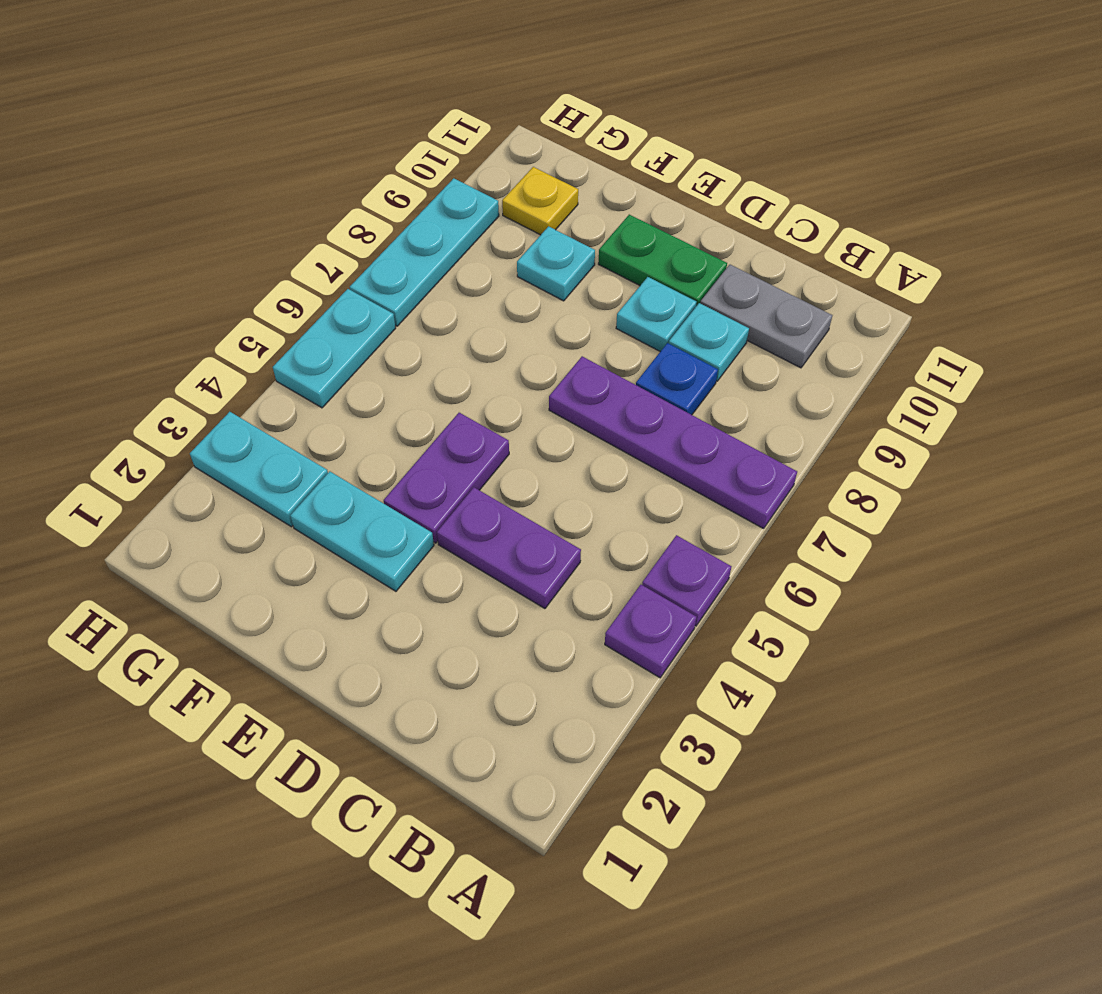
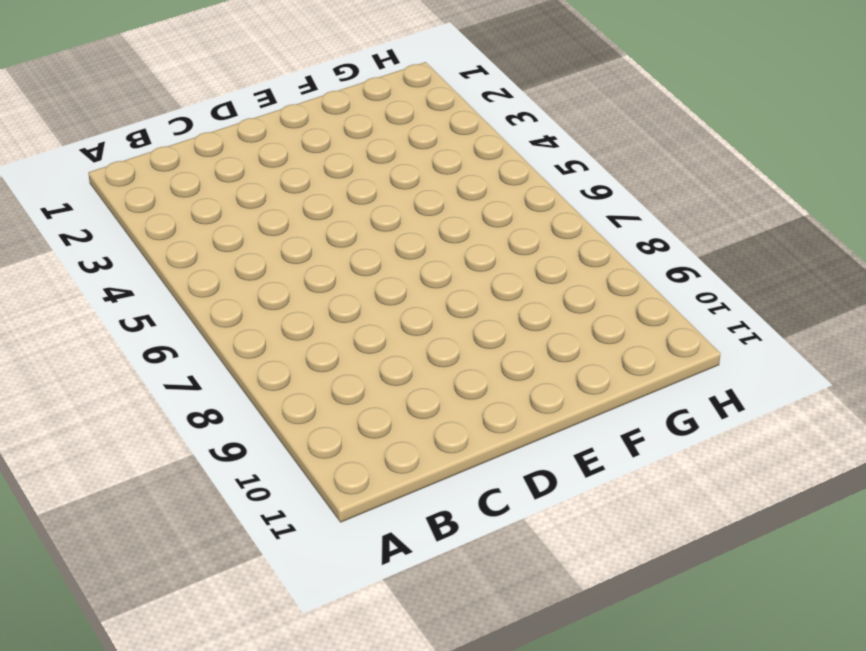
none -> purple plate A4 level 1
none -> purple plate A5 level 1
none -> purple plate A7:D7 level 1

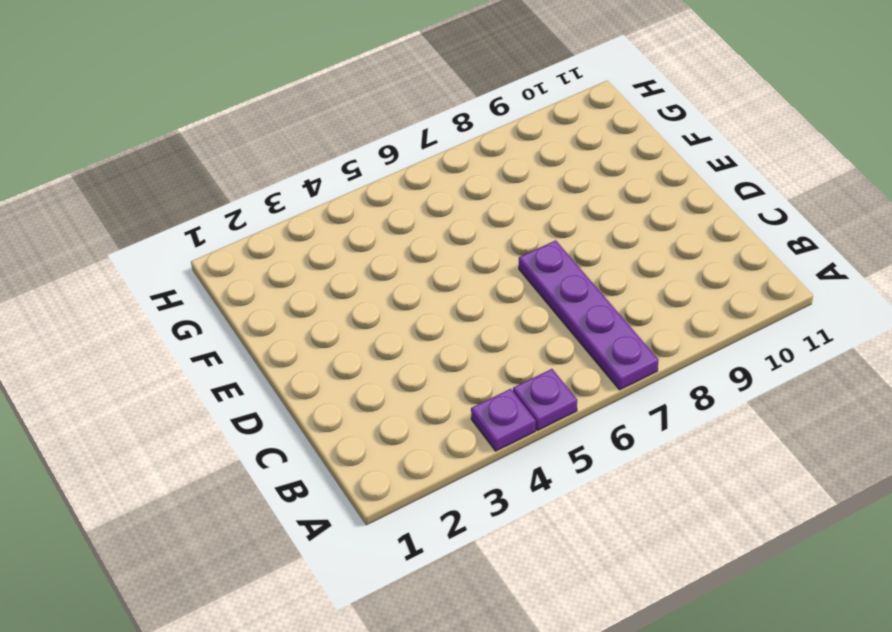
none -> grey plate B10:C10 level 1
none -> purple plate C4:D4 level 1
none -> blue plate C8 level 1

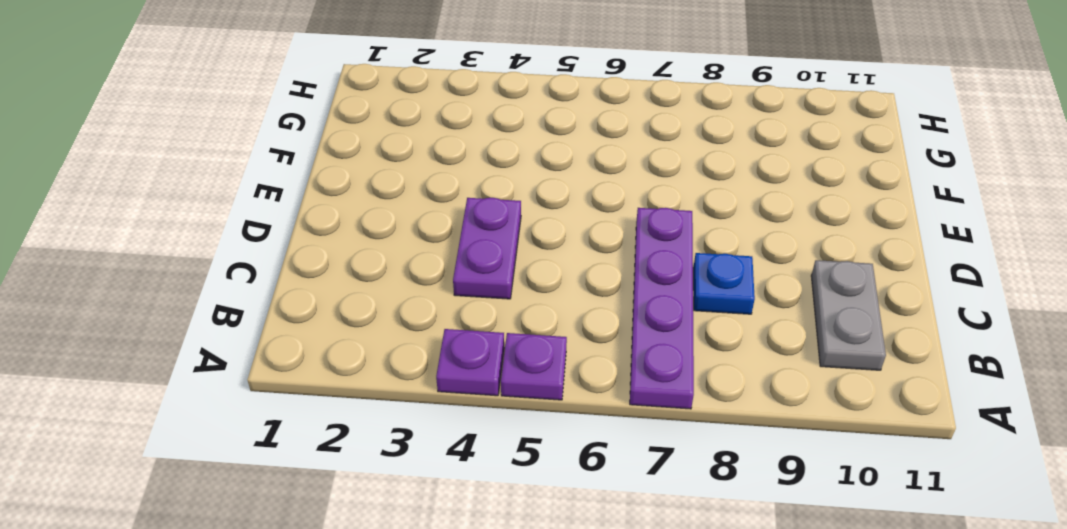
none -> cyan plate C9 level 1
none -> cyan plate D9 level 1
none -> green plate D10:E10 level 1

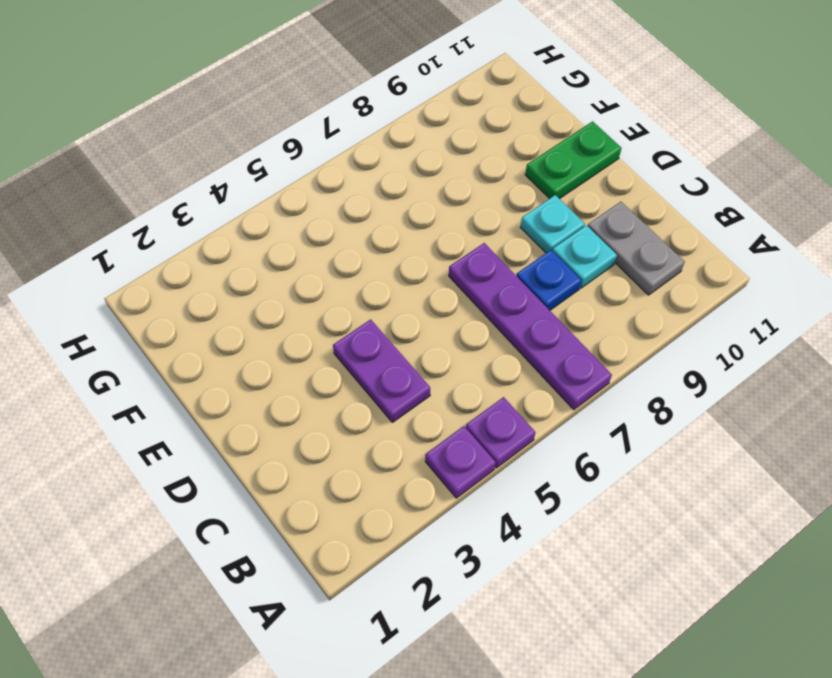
green plate E10:E11 level 1 -> green plate D10:E10 level 1
none -> cyan plate E3:F3 level 1
none -> purple plate E4:E5 level 1
none -> cyan plate F9 level 1

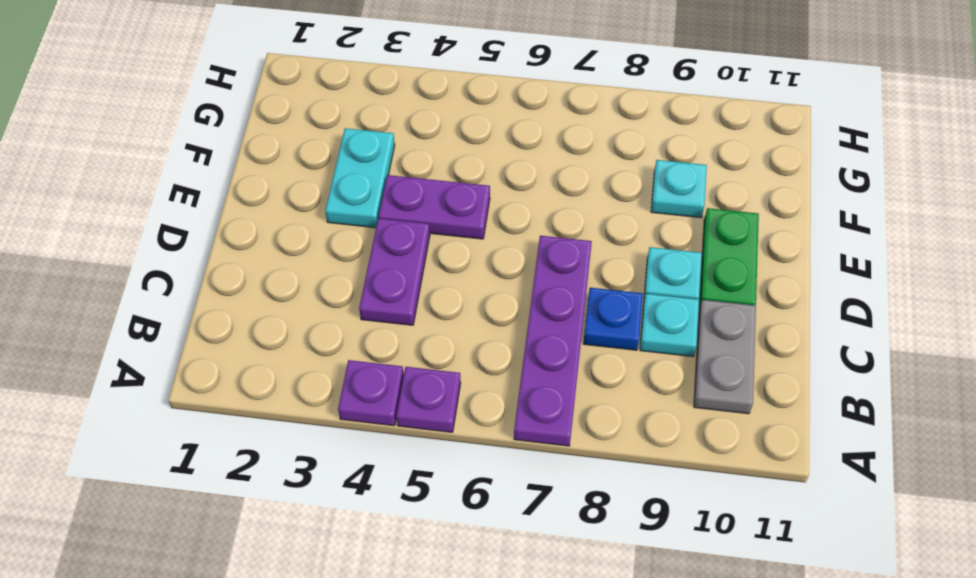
none -> cyan plate G3:H3 level 1
none -> yellow plate G10 level 1
none -> cyan plate H5:H6 level 1

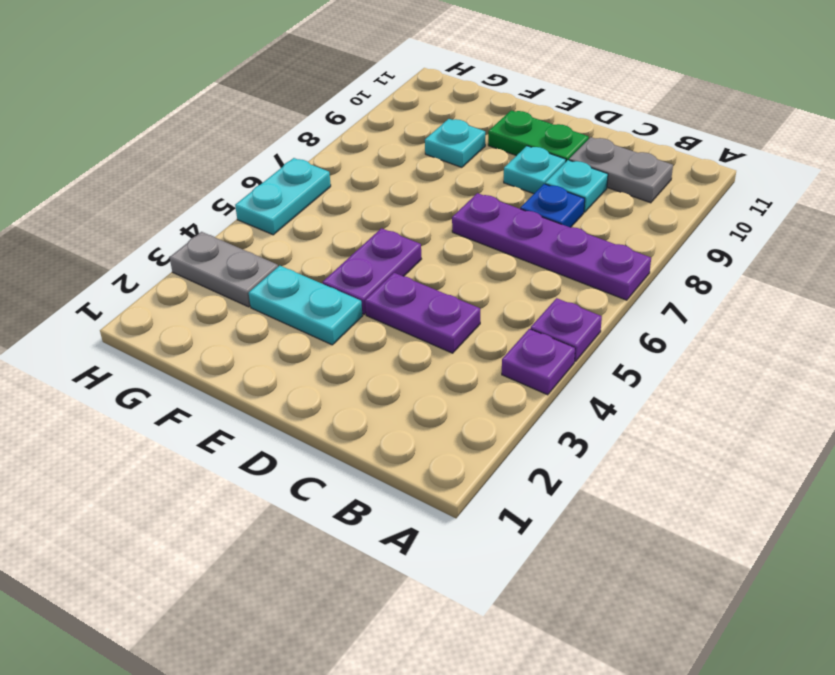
grey plate G3:H3 level 1 -> cyan plate G3:H3 level 1
none -> yellow plate G10 level 1
none -> cyan plate H7:H9 level 1

